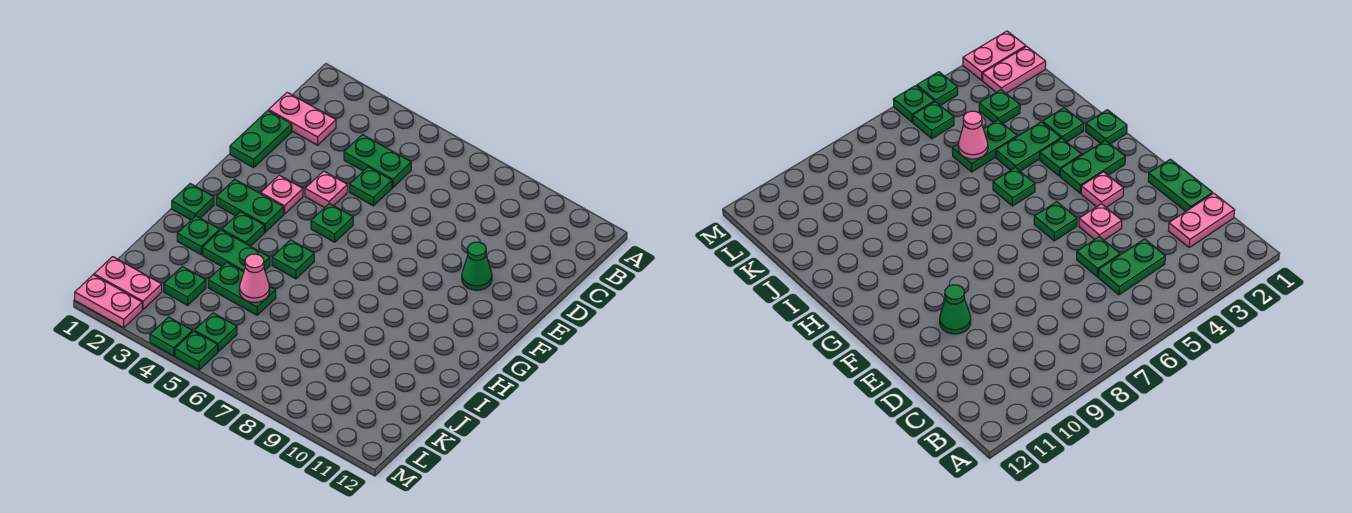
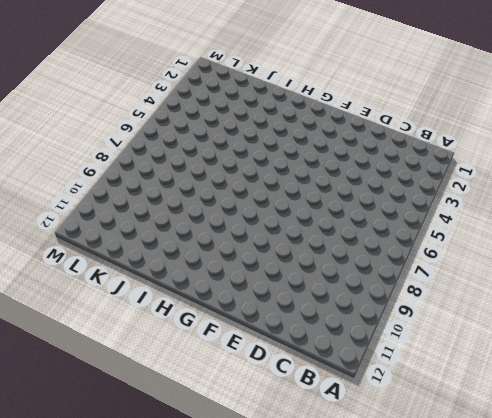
none -> pink plate C1:C2 level 1
none -> green plate C4:C5 level 1
none -> green plate D1:E1 level 1

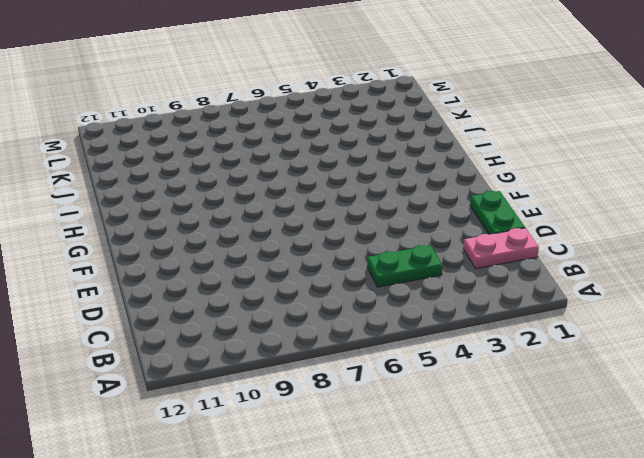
none -> green plate D5 level 1
none -> pink plate E4 level 1
none -> green cone E10 level 1

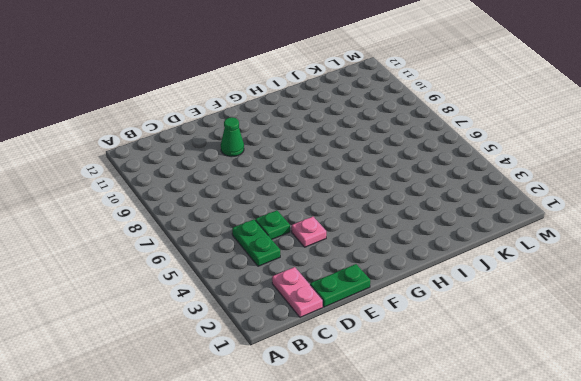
none -> pink plate F3 level 1
none -> green plate F5 level 1
none -> green plate G2:G3 level 1

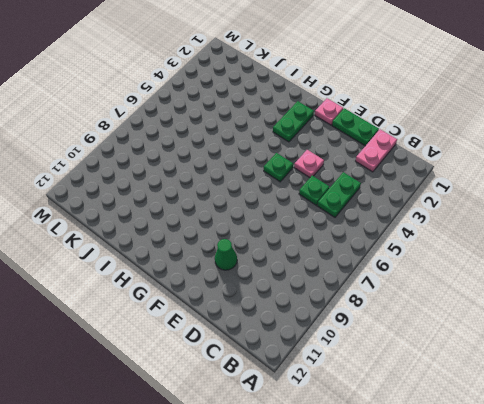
pink plate F1 level 1 -> pink plate F3 level 1
none -> green plate H1 level 1
none -> green plate H3 level 1
none -> green plate H5 level 1

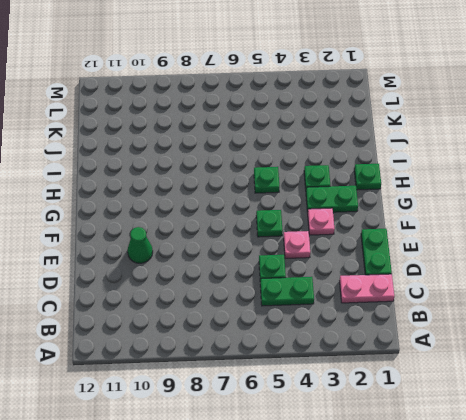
none -> green plate I2 level 1
none -> green plate I3:I4 level 1
none -> green plate J4:J5 level 1

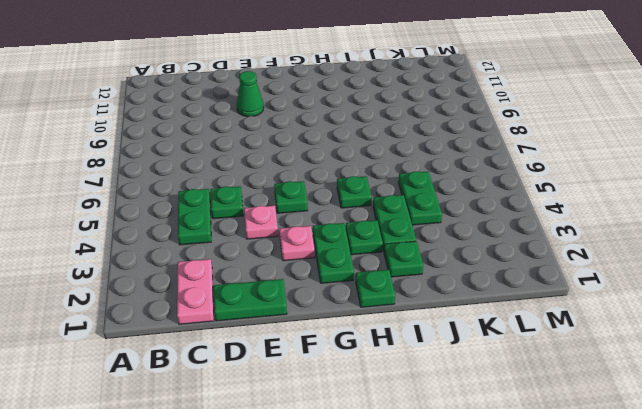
none -> green plate K3 level 1
none -> pink plate L1:L2 level 1
none -> green plate L5 level 1

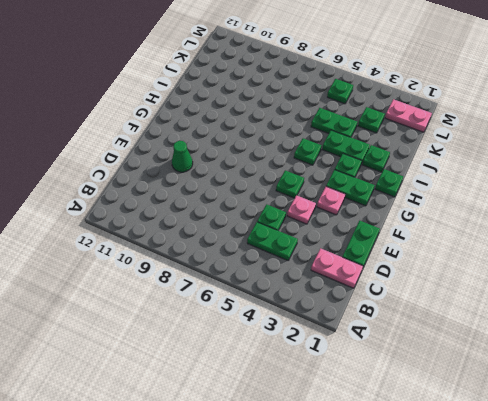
none -> pink plate M1:M2 level 1
none -> green plate M4 level 1
none -> green plate M5 level 1

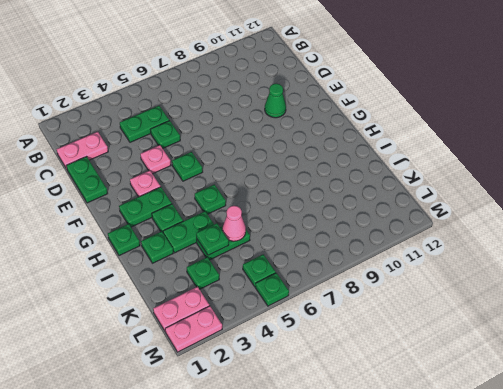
green plate J4 level 2 -> green plate M4 level 1

